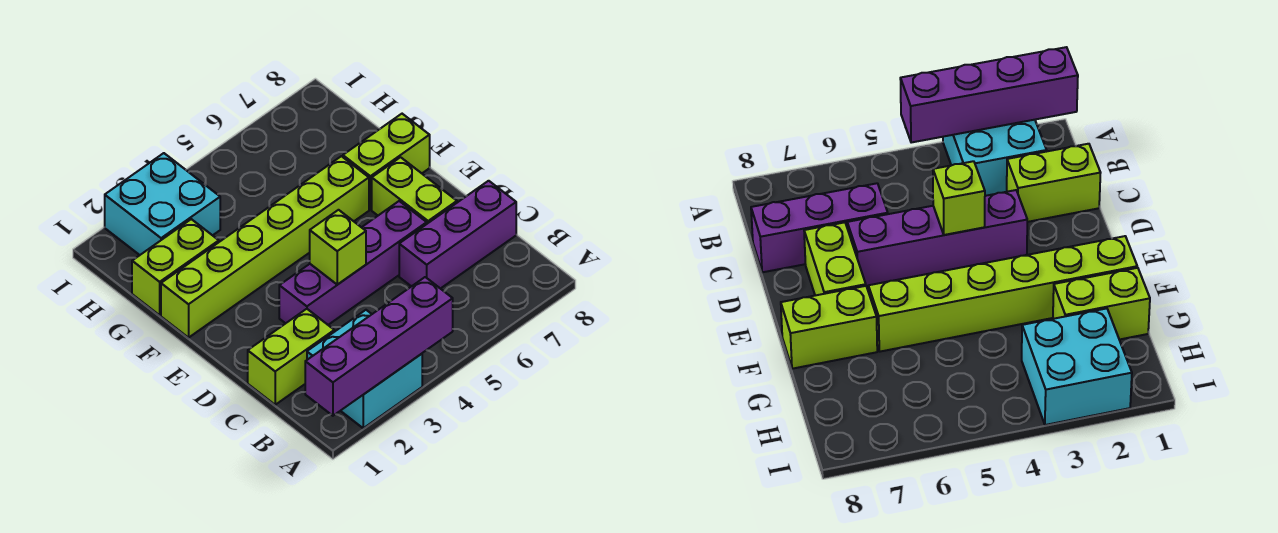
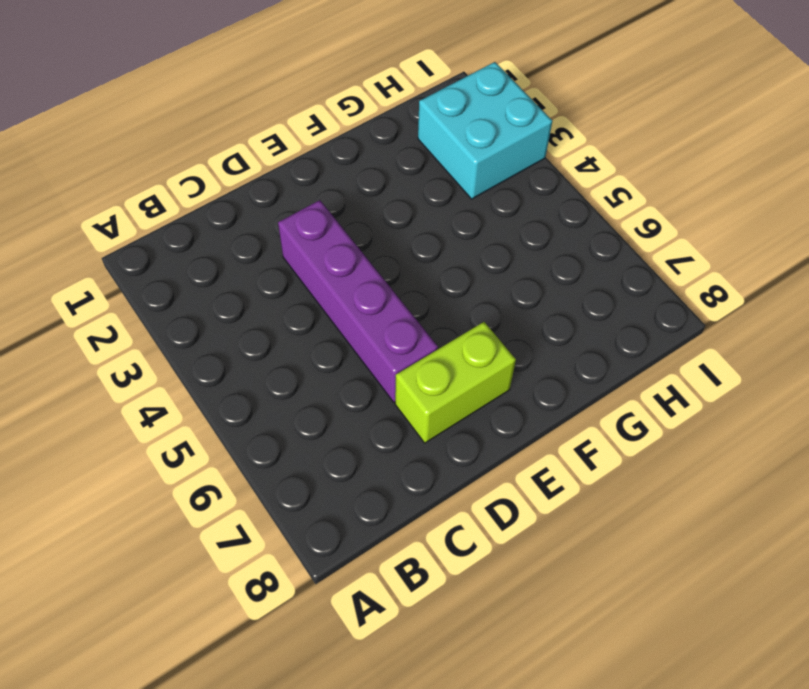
none -> cyan brick A2:B3 level 1
none -> lime brick C1:C2 level 1

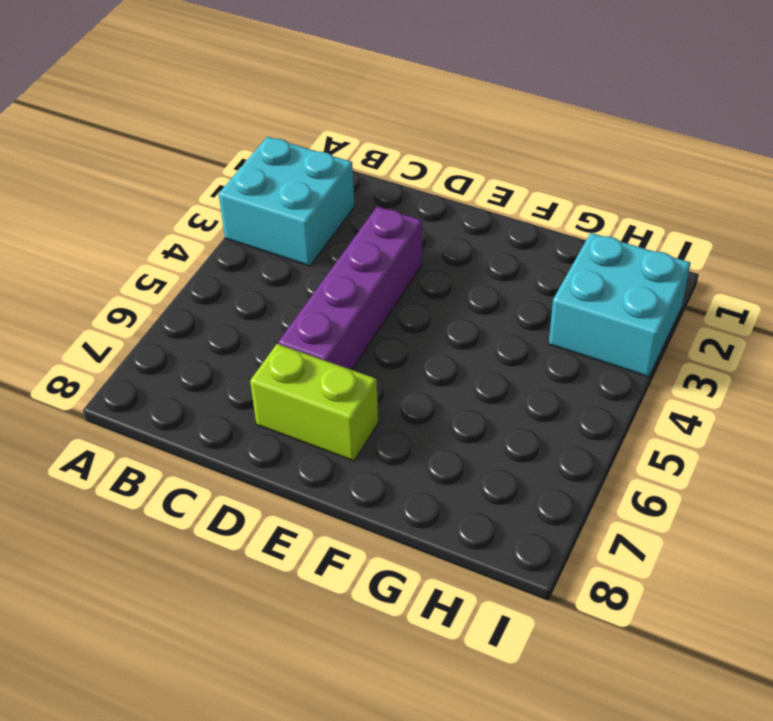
none -> lime brick C1:C2 level 1
none -> purple brick C6:C8 level 1

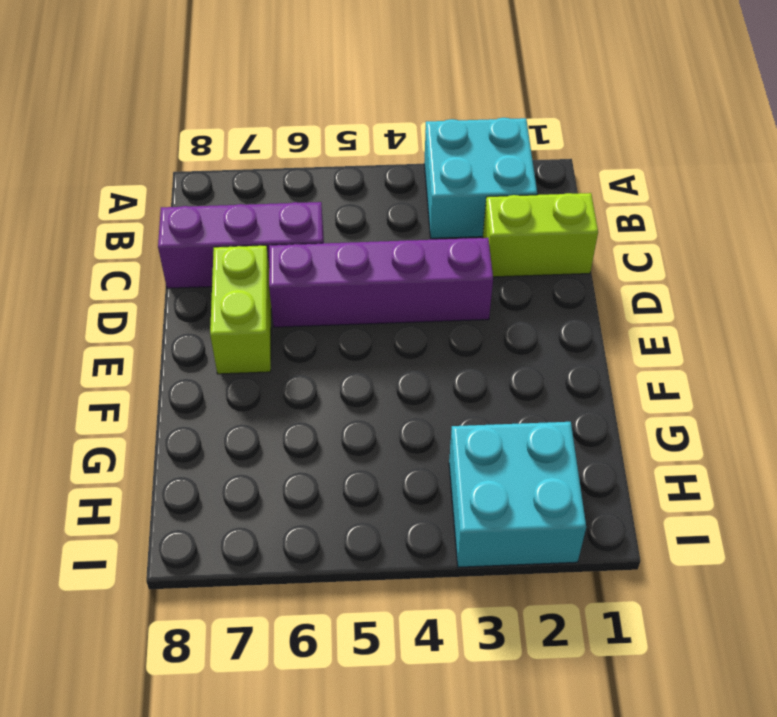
none -> lime brick F1:F6 level 1
none -> lime brick F7:F8 level 1

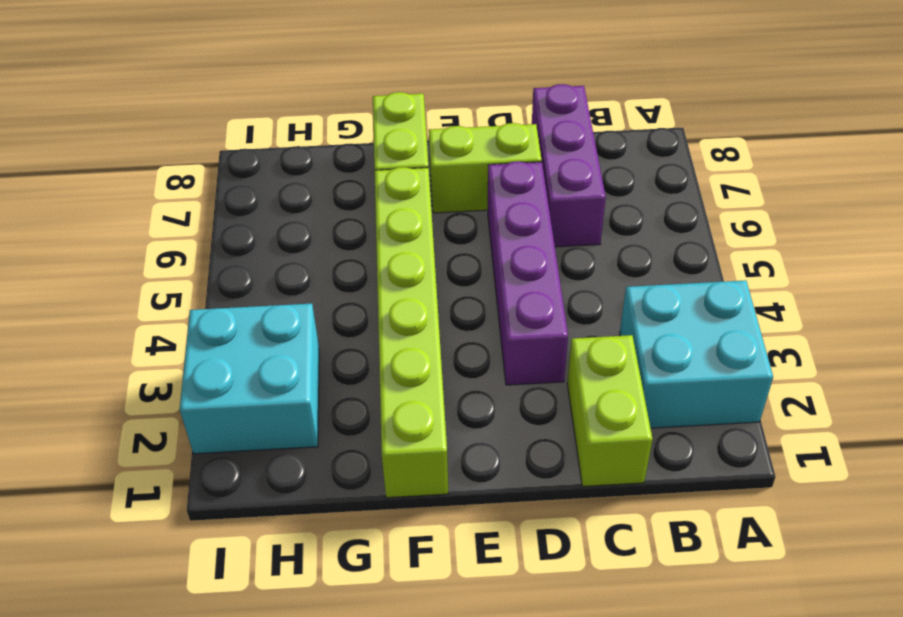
none -> lime brick G1:G2 level 1
none -> purple brick A1:A4 level 2

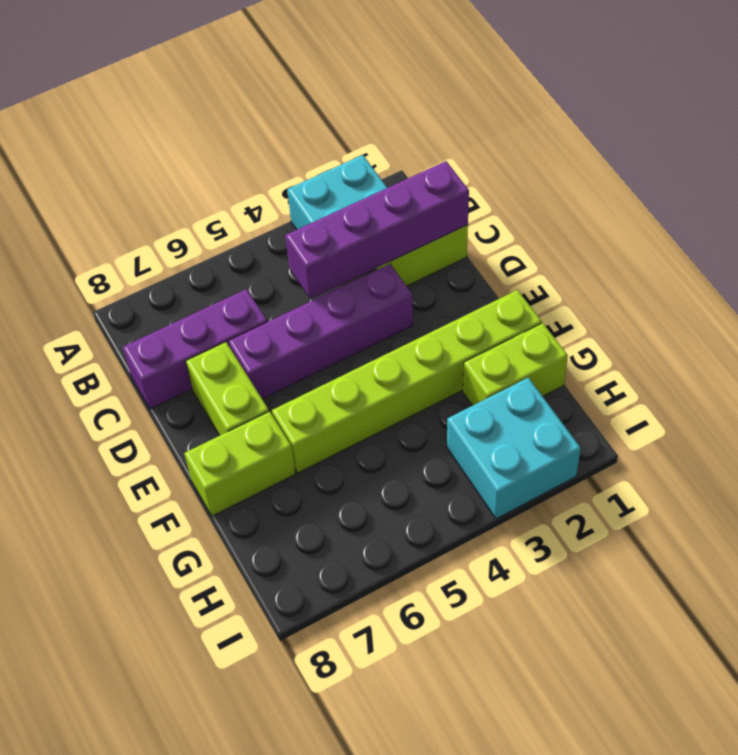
purple brick C1:C4 level 2 -> purple brick A1:A4 level 2
none -> lime brick D4 level 2

